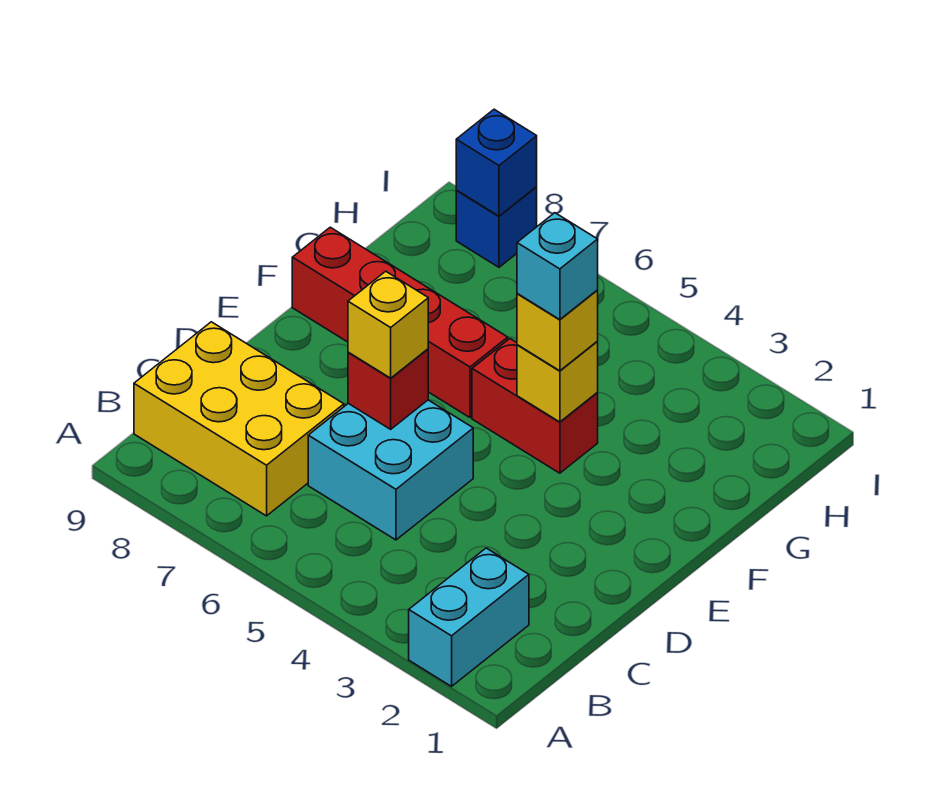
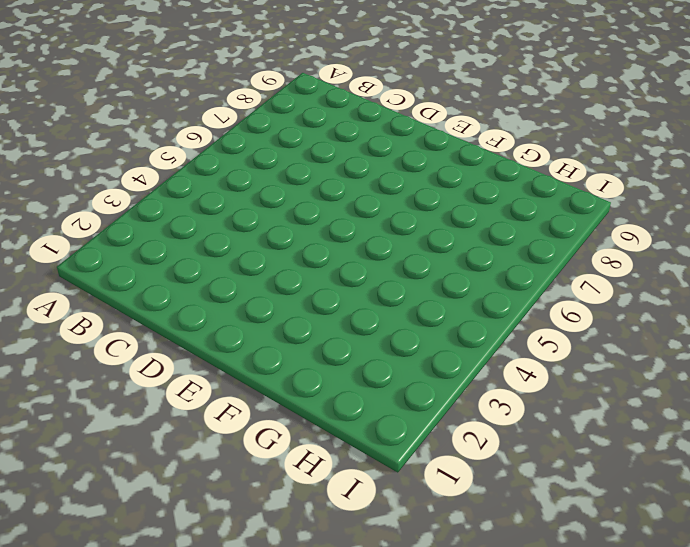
none -> cyan brick A2:B2 level 1
none -> yellow brick B7:C9 level 1
none -> cyan brick C5:D6 level 1

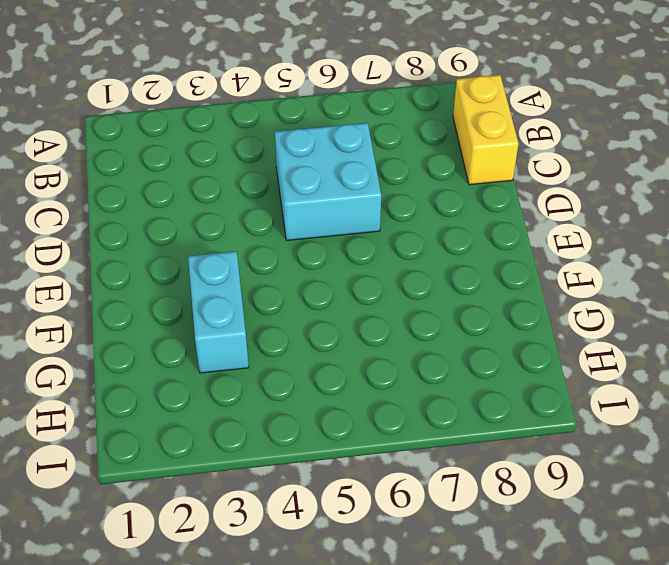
yellow brick B9:C9 level 1 -> yellow brick B7:C9 level 1
cyan brick F3:G3 level 1 -> cyan brick A2:B2 level 1
none -> red brick F4:F5 level 1
none -> red brick F6:F9 level 1
none -> blue brick I8 level 1

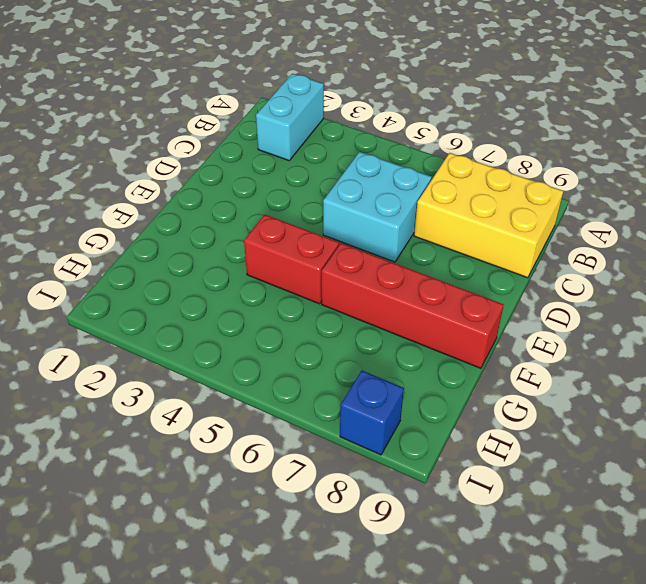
none -> red brick D6 level 2
none -> yellow brick F4 level 2
none -> blue brick I8 level 2

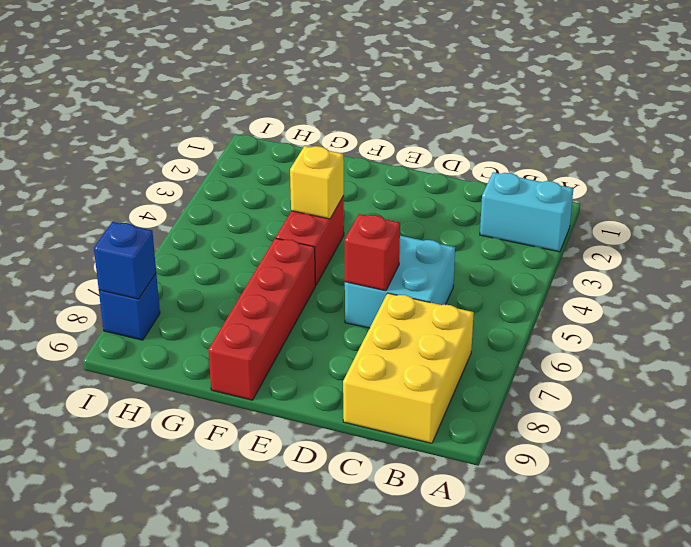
none -> yellow brick D6 level 3
none -> yellow brick F4 level 3
none -> cyan brick F4 level 4

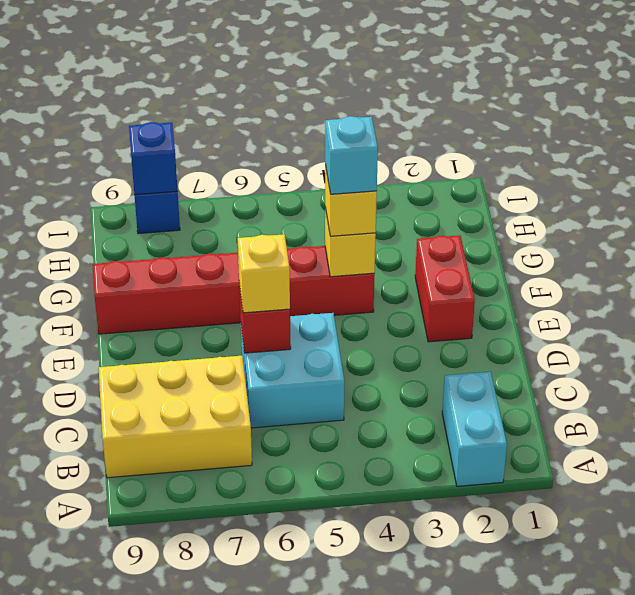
red brick E2:F2 level 1 -> none

